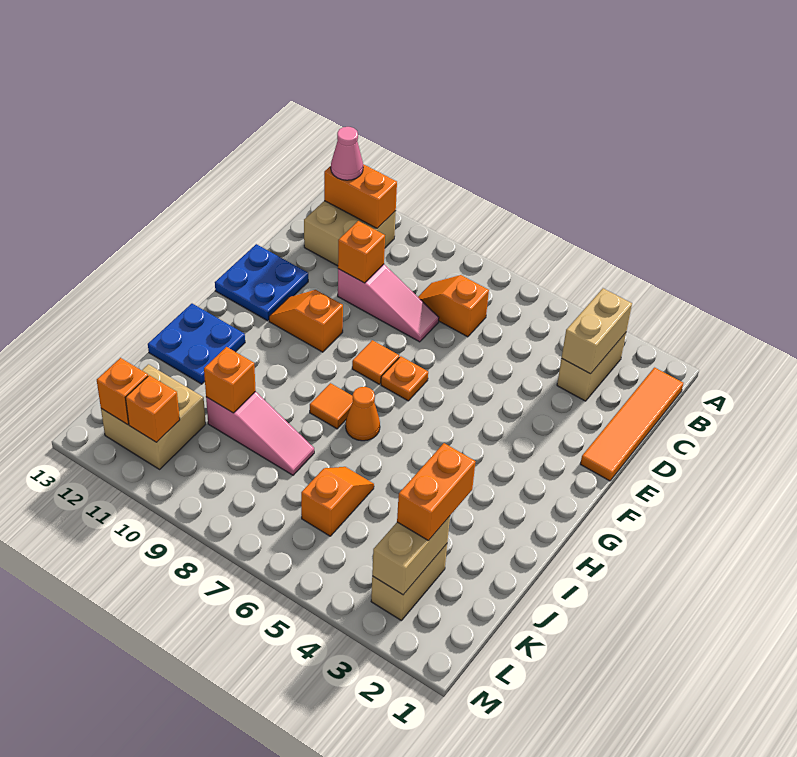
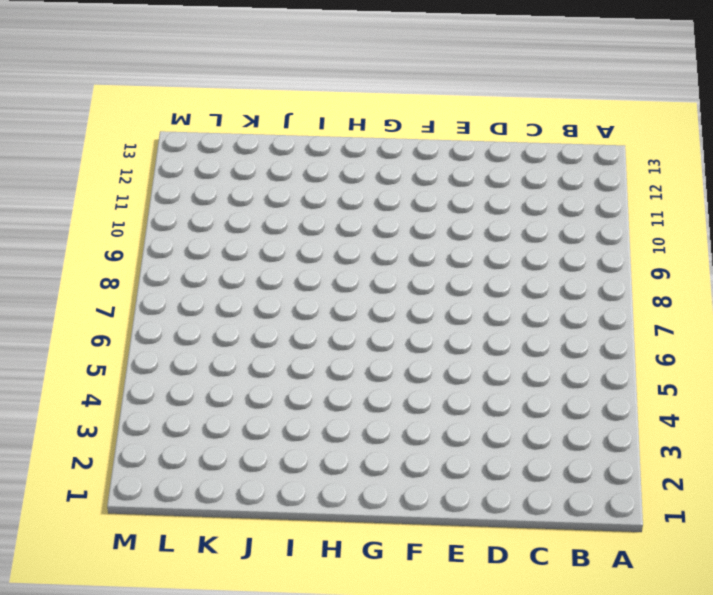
none -> orange tile B1:E1 level 1
none -> tan brick B3:C3 level 1
none -> tan brick B11:C12 level 1

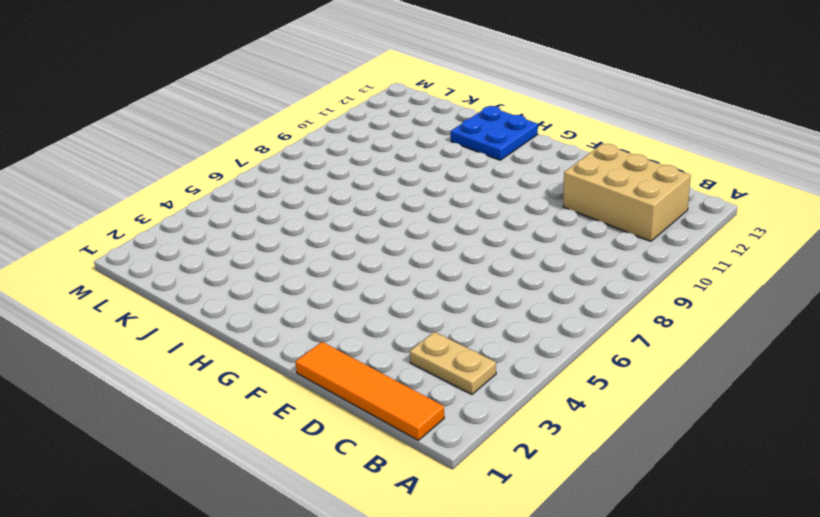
tan plate B3:C3 level 1 -> tan brick B3:C3 level 1
tan brick B11:D12 level 1 -> tan brick B11:C12 level 1
none -> orange slope C7:C8 level 1 top 7
none -> pink slope D8:D10 level 1 top 10
none -> blue plate E12:F13 level 1

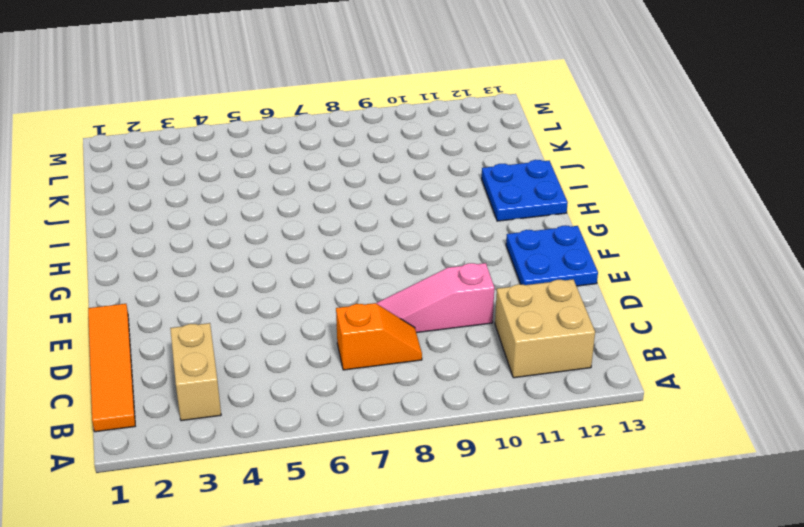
none -> orange plate F7 level 1
none -> orange tile F8 level 1
none -> orange slope F10:F11 level 1 top 10

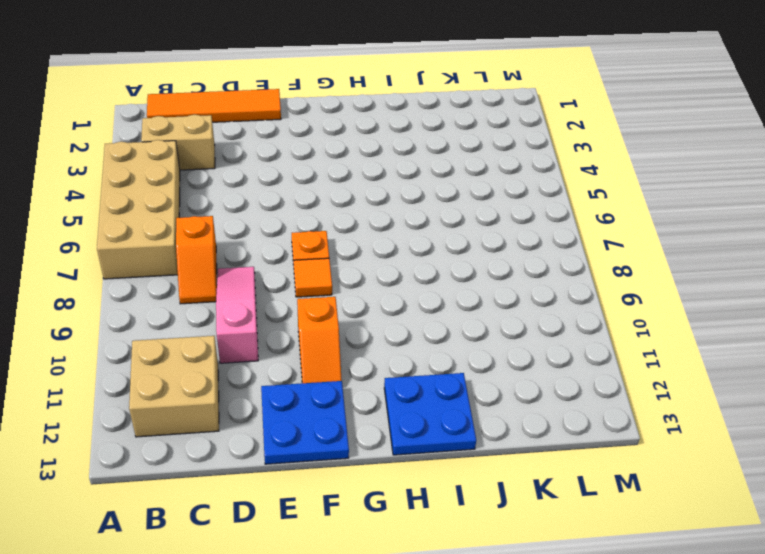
tan brick A4:B7 level 1 -> none
none -> orange cone H7 level 1
none -> orange tile H8 level 1
none -> orange slope J6:K6 level 1 top K

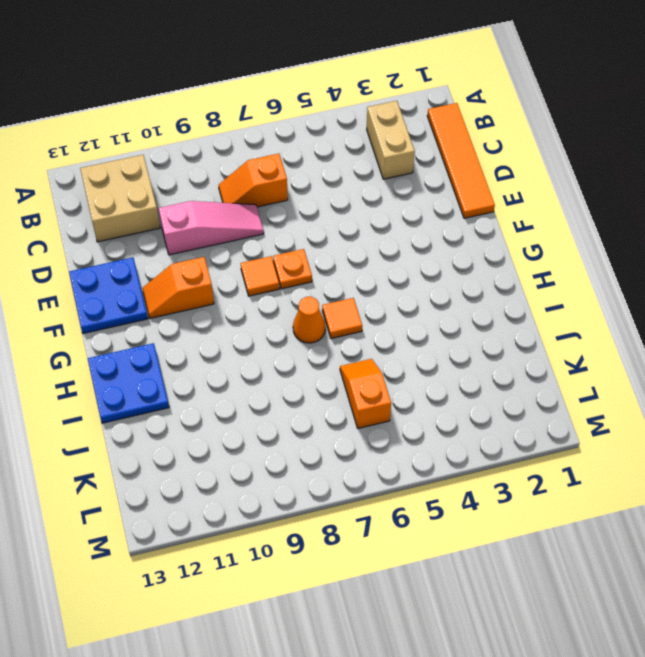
orange tile H6 level 1 -> orange tile H8 level 1
none -> pink slope J8:J10 level 1 top 10
none -> tan brick K3:L3 level 1
none -> tan brick K11:L12 level 1

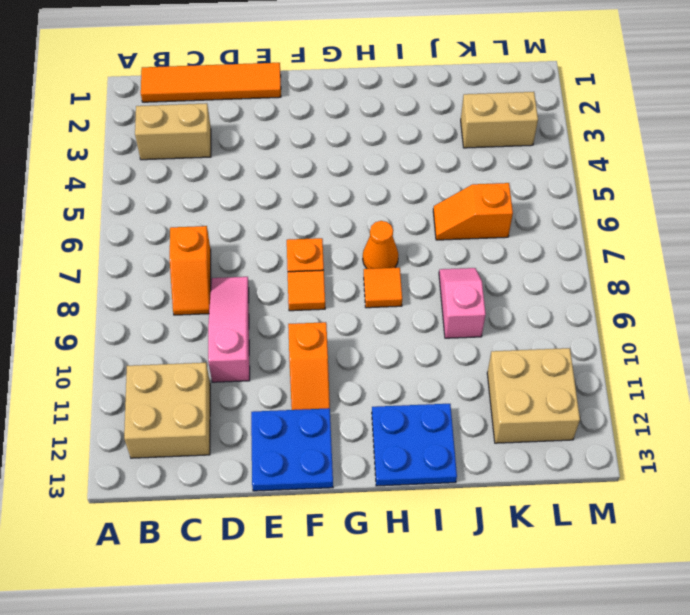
pink slope J8:J9 level 1 top 9 -> pink slope J8:J10 level 1 top 10
none -> tan brick B3:C3 level 2
none -> orange brick B11:B12 level 2
none -> orange brick D10 level 2

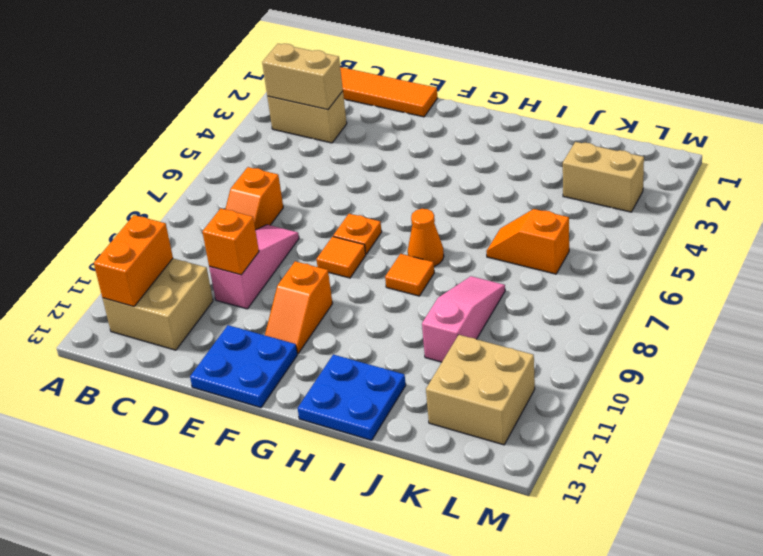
none -> orange brick J10 level 2
none -> tan brick K3:L3 level 2
none -> orange brick L11 level 2

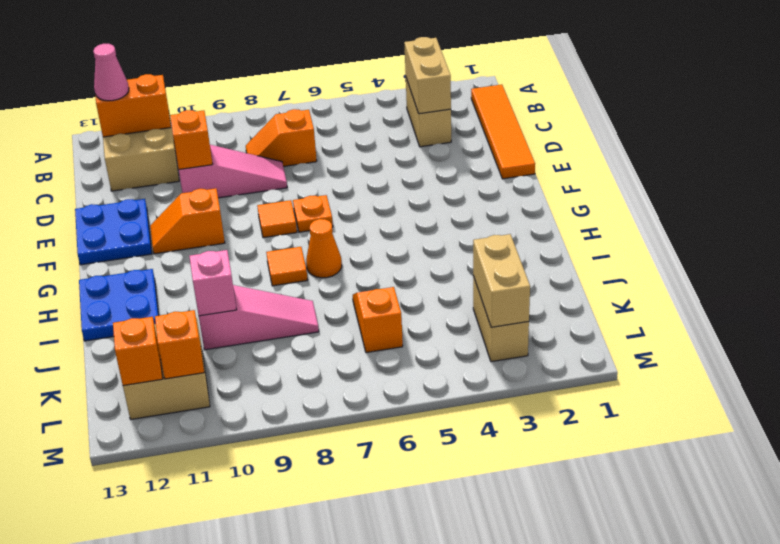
pink brick J10 level 2 -> orange brick J10 level 2
none -> orange brick J3:K3 level 3

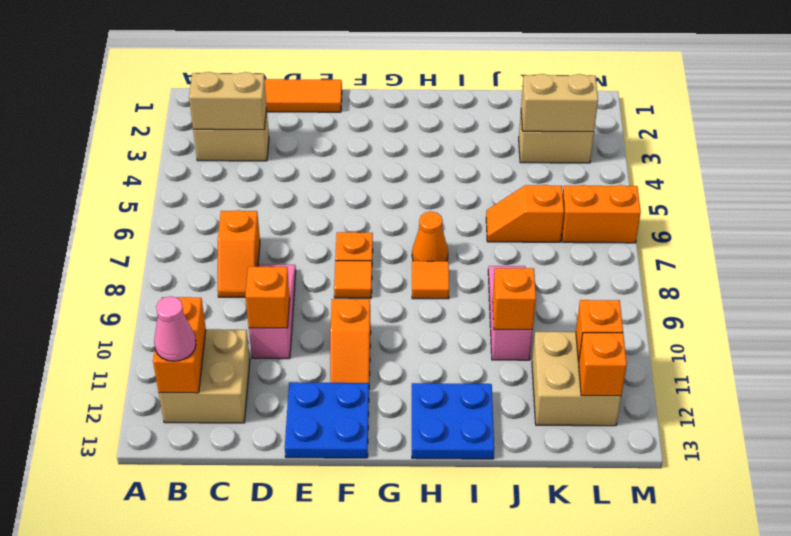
orange brick L6:M6 level 1 -> orange brick J3:K3 level 3

